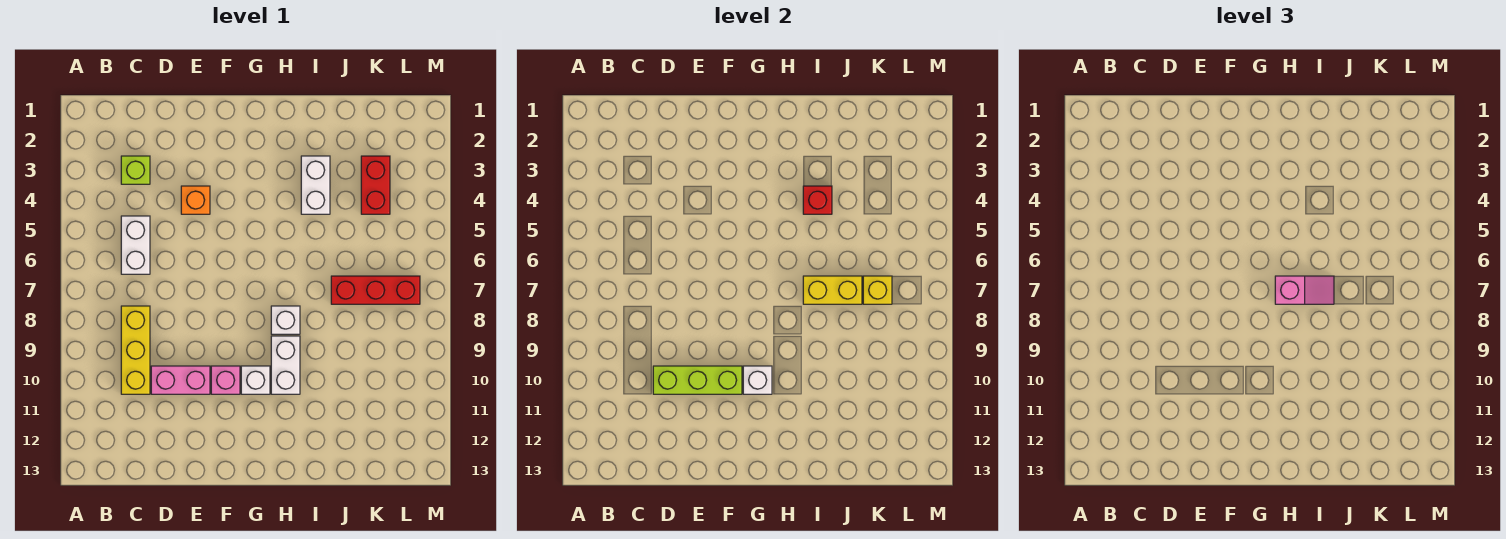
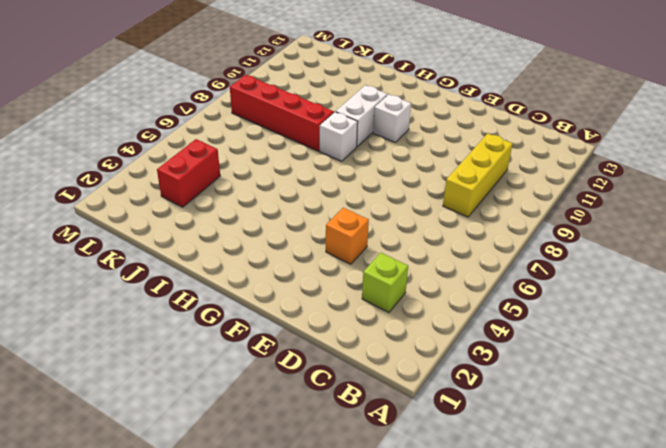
red brick I8:L8 level 1 -> none
none -> white brick C5:C6 level 1
none -> pink brick D10:E10 level 1
none -> pink brick F10 level 1

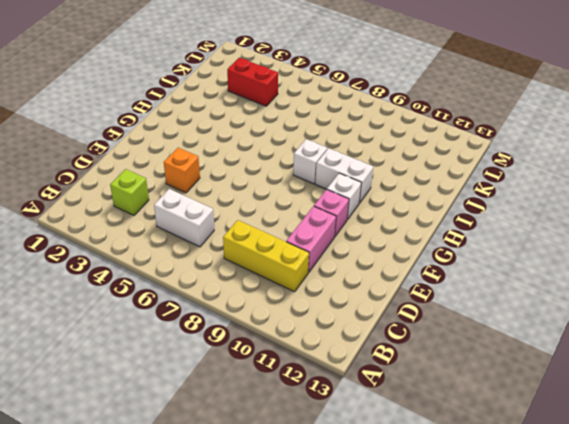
none -> white brick I3:I4 level 1
none -> red brick J7:L7 level 1
none -> lime brick D10:F10 level 2

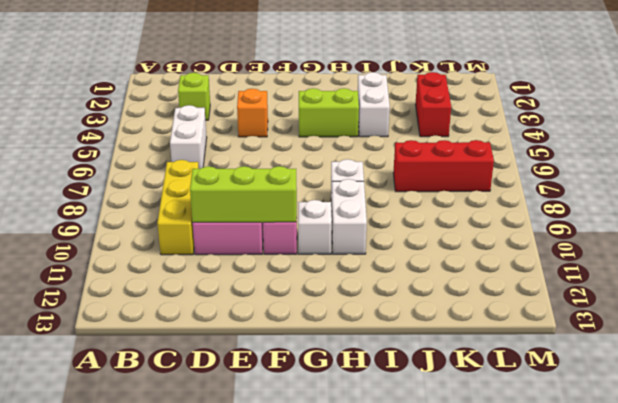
lime brick G4:H4 level 1 -> none
none -> white brick G10 level 2
none -> red brick I4 level 2
none -> yellow brick I7:J7 level 2

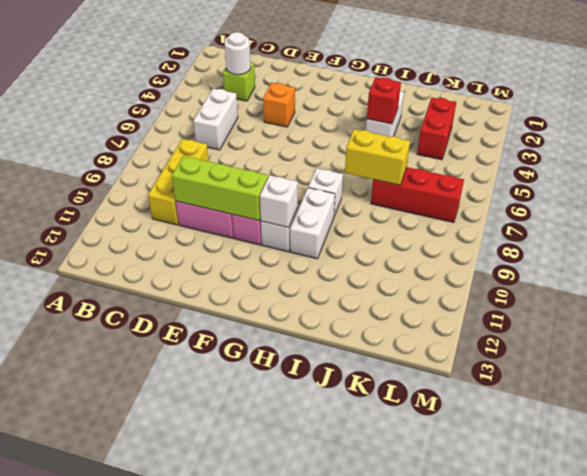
white round brick C3 level 2 -> none
none -> yellow brick K7 level 2
none -> pink slope H7:I7 level 3 top H

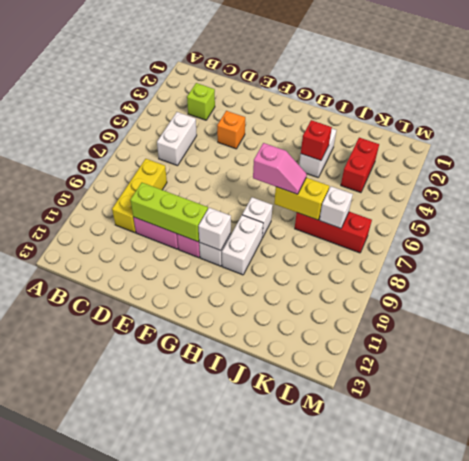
white brick K7 level 2 -> yellow brick K7 level 2

